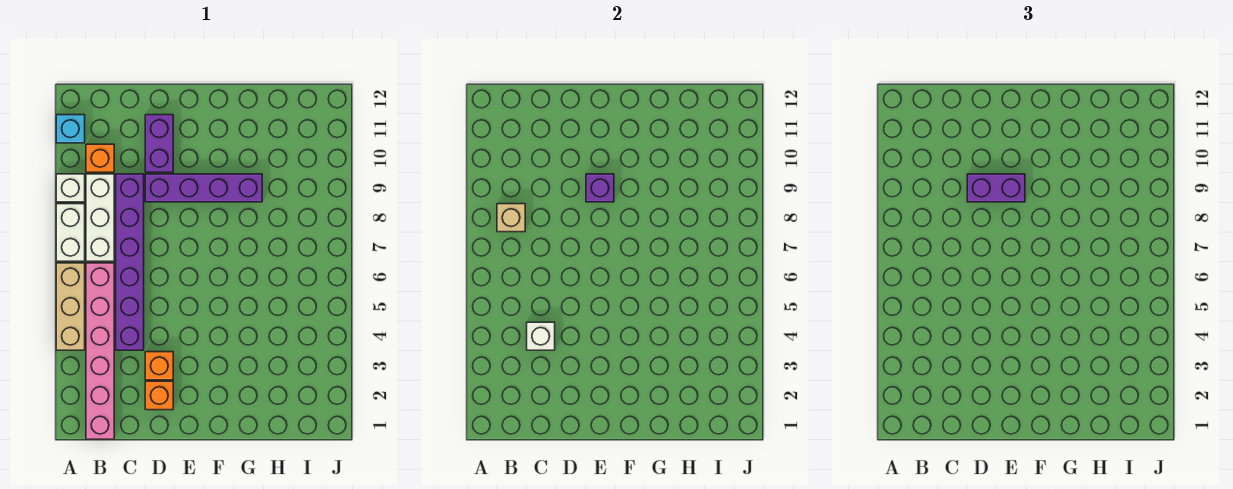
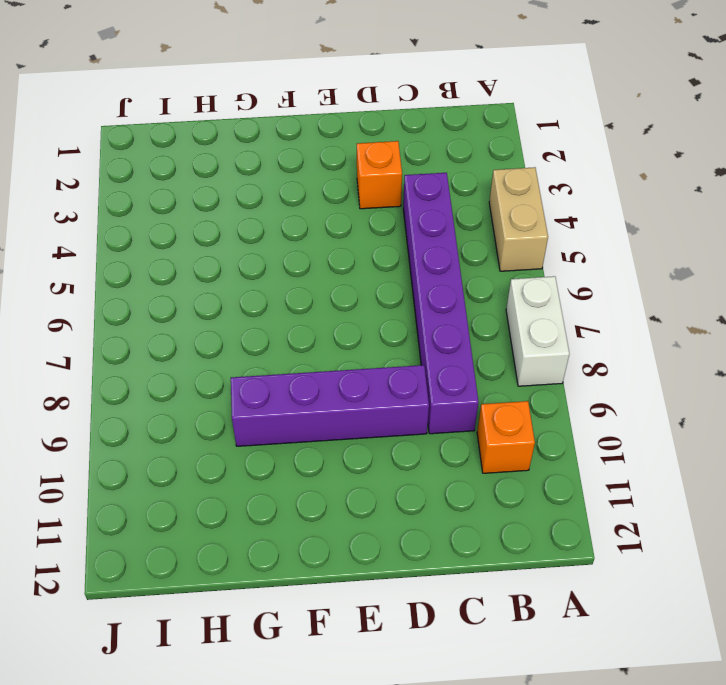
tan brick A4:A5 level 1 -> tan brick A4:A6 level 1
none -> white brick A9 level 1
none -> cyan brick A11 level 1
none -> pink brick B1:B6 level 1

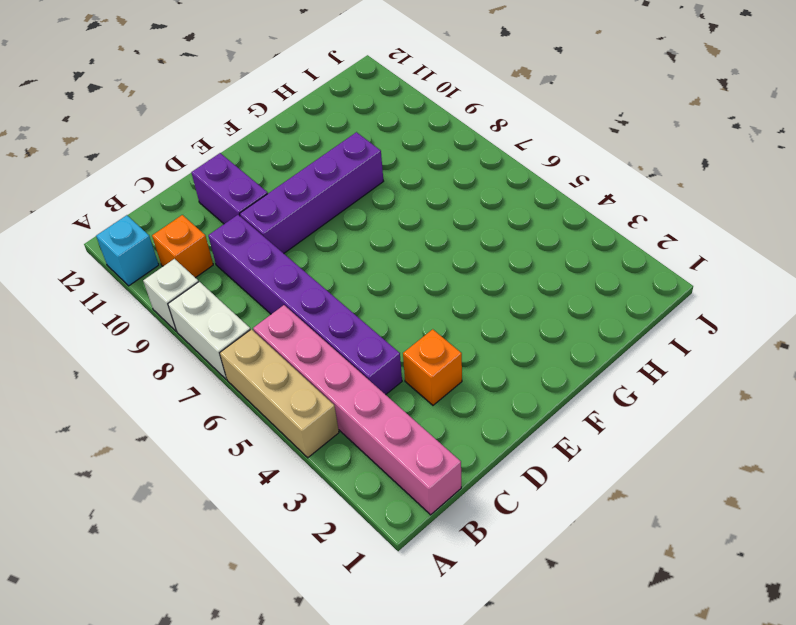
none -> white brick B7:B9 level 1
none -> orange brick D2 level 1
none -> tan brick B8 level 2

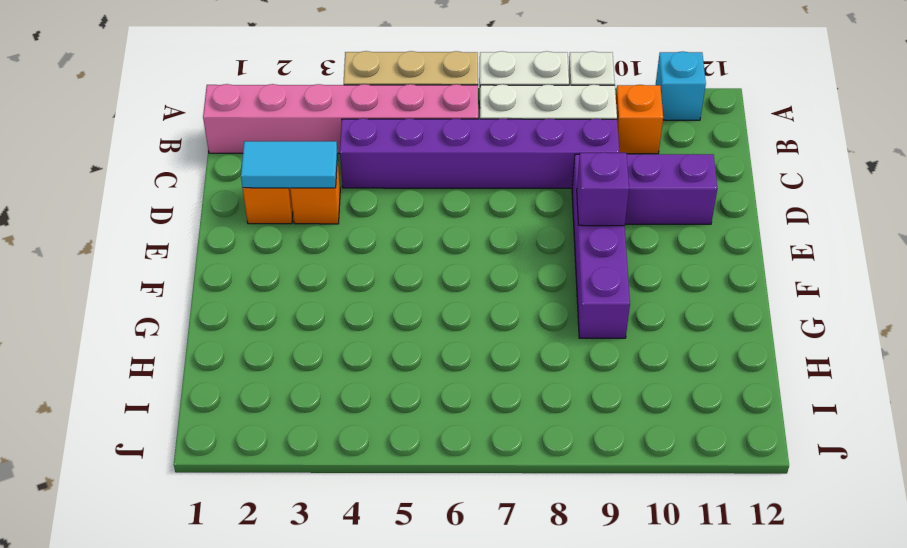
cyan tile D2:D3 level 2 -> none
none -> tan brick B8 level 2
none -> white brick C4 level 2
none -> purple brick D9:E9 level 3

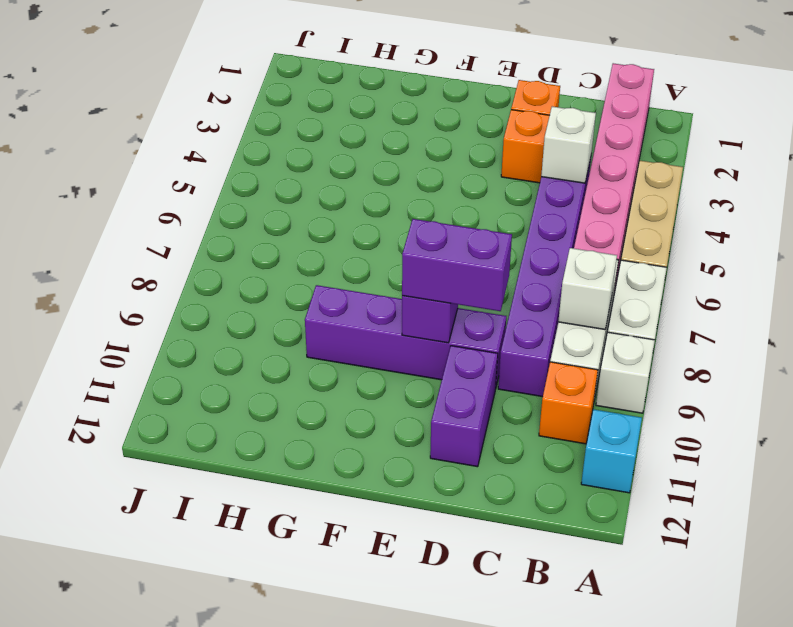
white brick B8 level 2 -> tan brick B8 level 2

